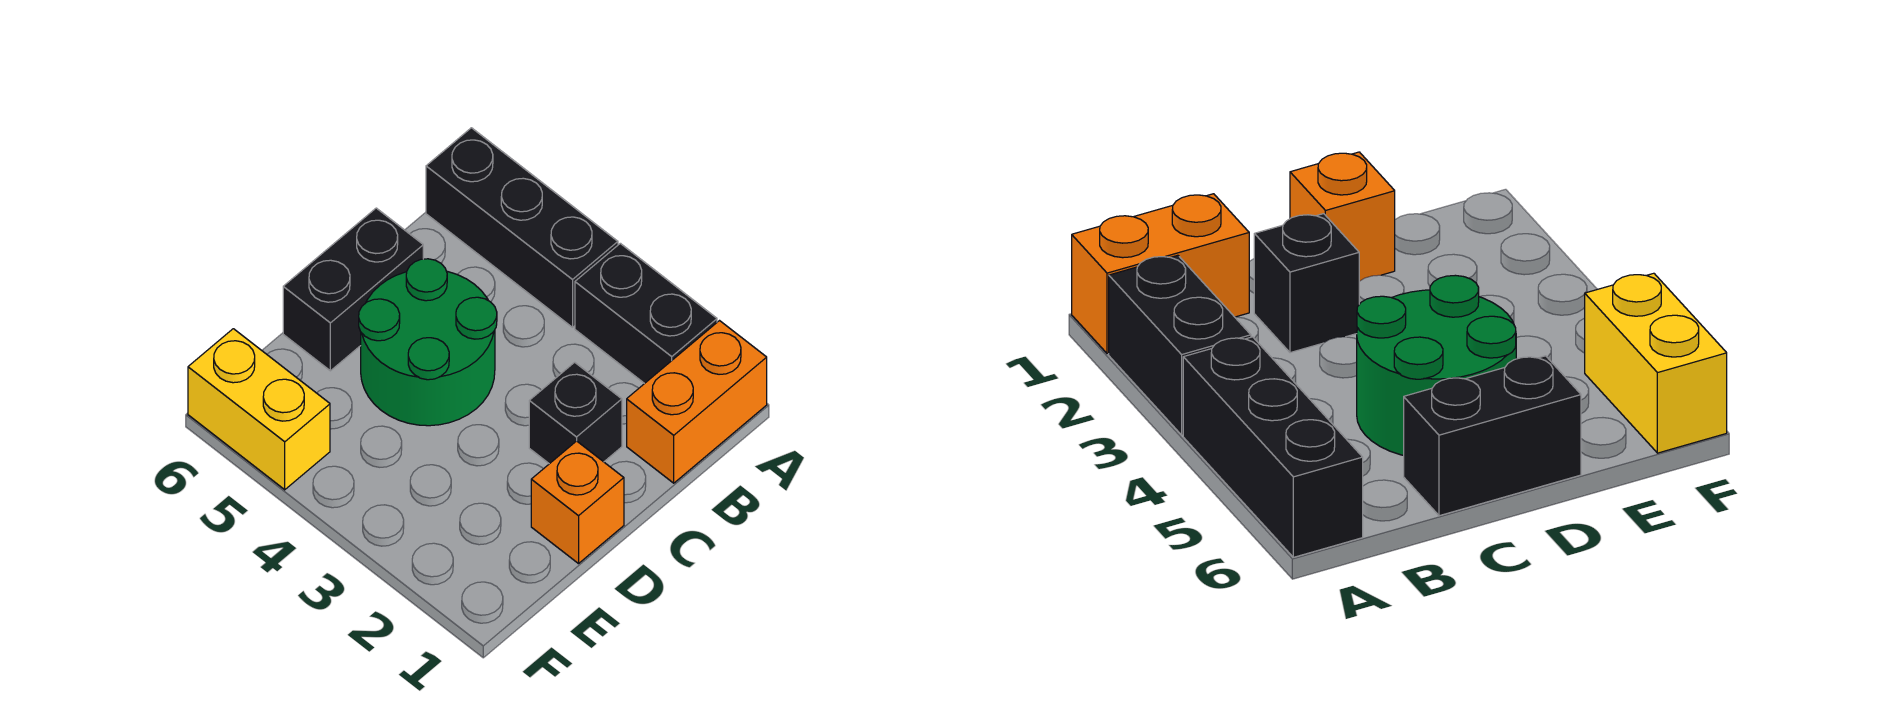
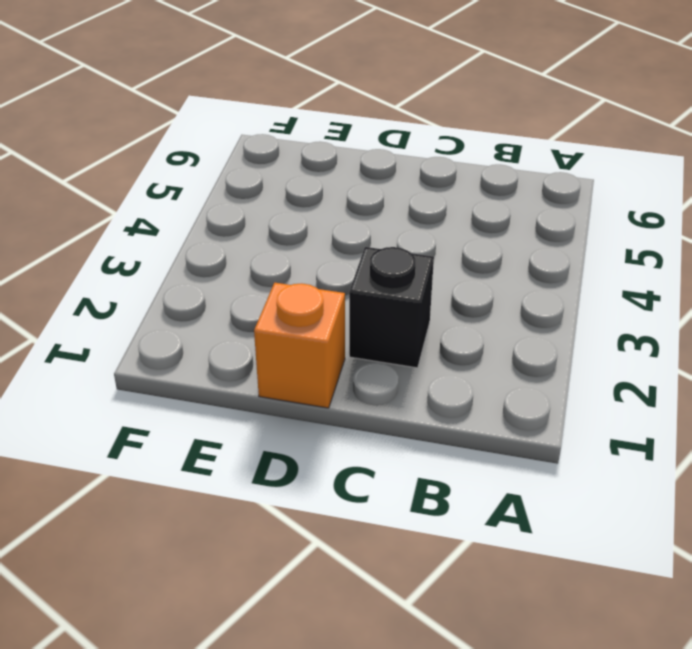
none -> orange brick A1:B1 level 1
none -> black brick A2:A3 level 1

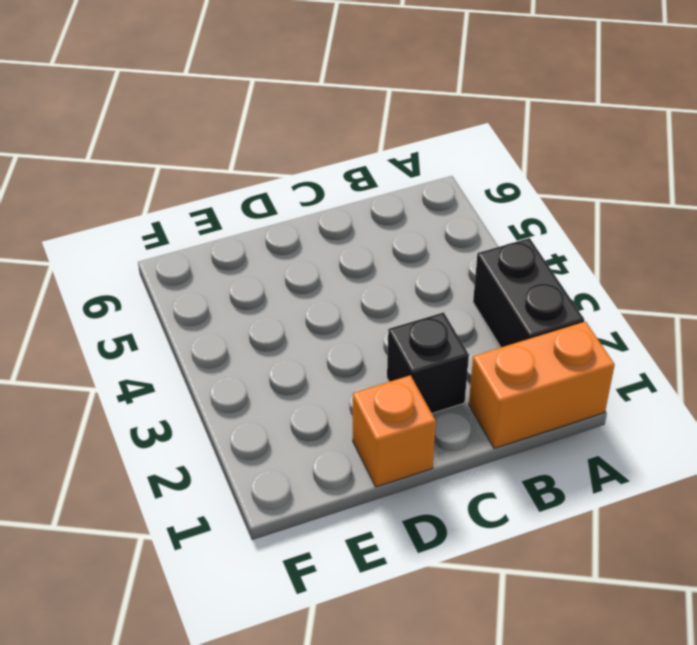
none -> black brick A4:A6 level 1
none -> green round brick C4:D5 level 1

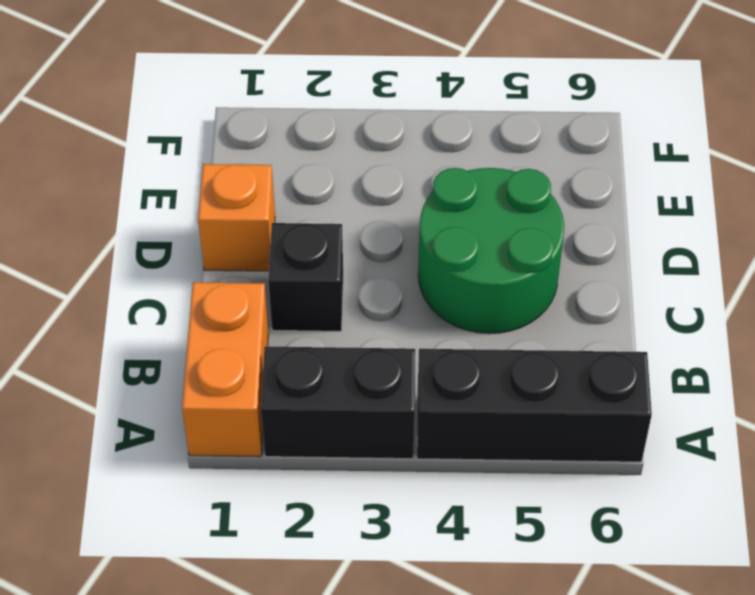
none -> black brick C6:D6 level 1
none -> yellow brick F5:F6 level 1

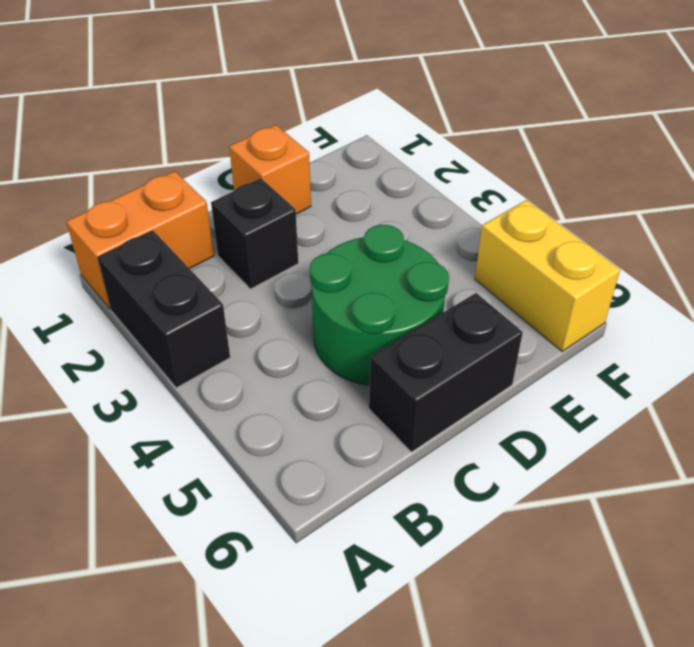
none -> black brick A4:A6 level 1

